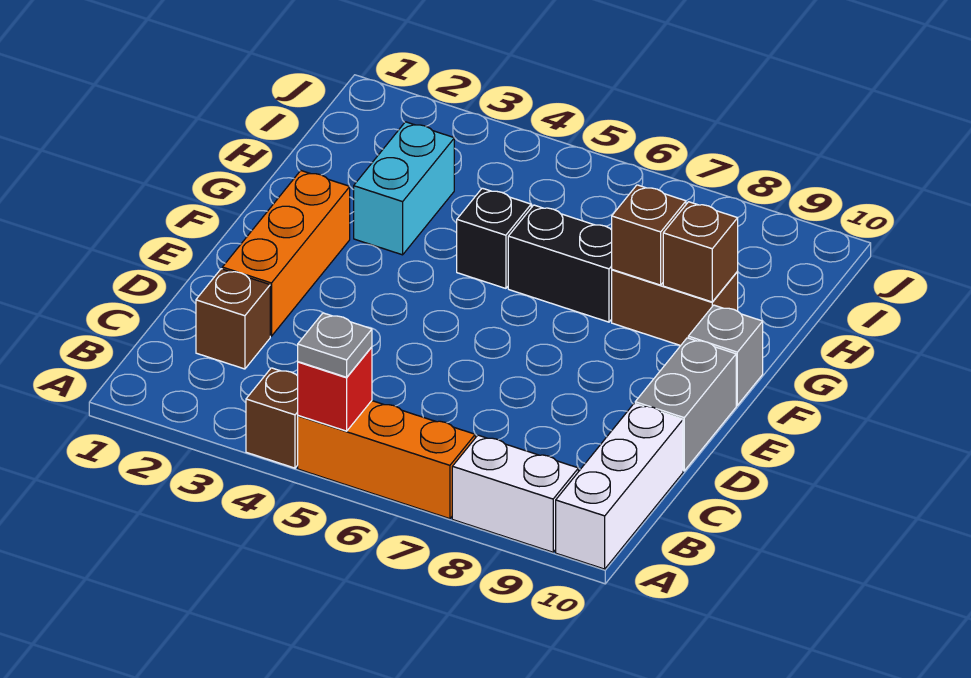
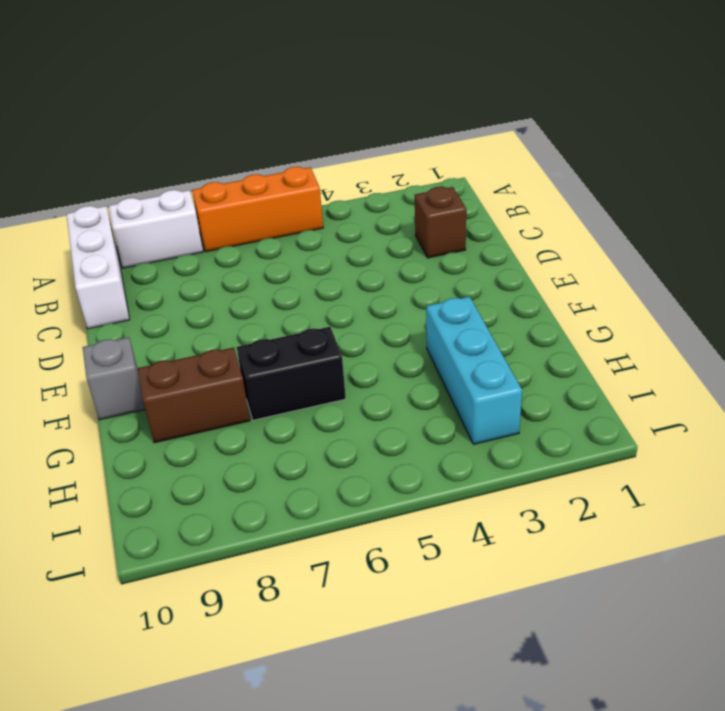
cyan brick G3:I3 level 1 -> cyan brick G3:H3 level 1
none -> brown brick A4 level 1
none -> orange brick D2:F2 level 1
none -> grey brick D10:E10 level 1

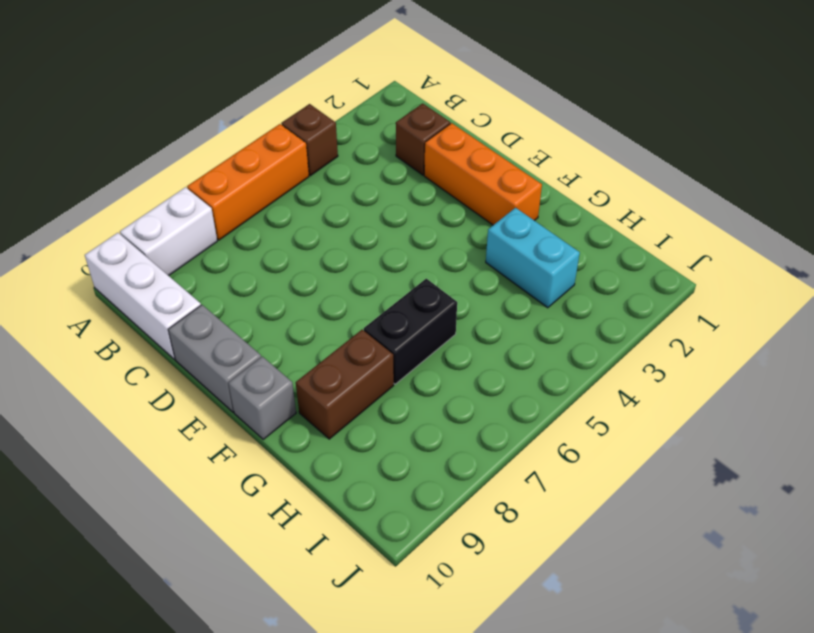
none -> black brick G5 level 1
none -> red brick A5 level 2
none -> brown brick G8 level 2

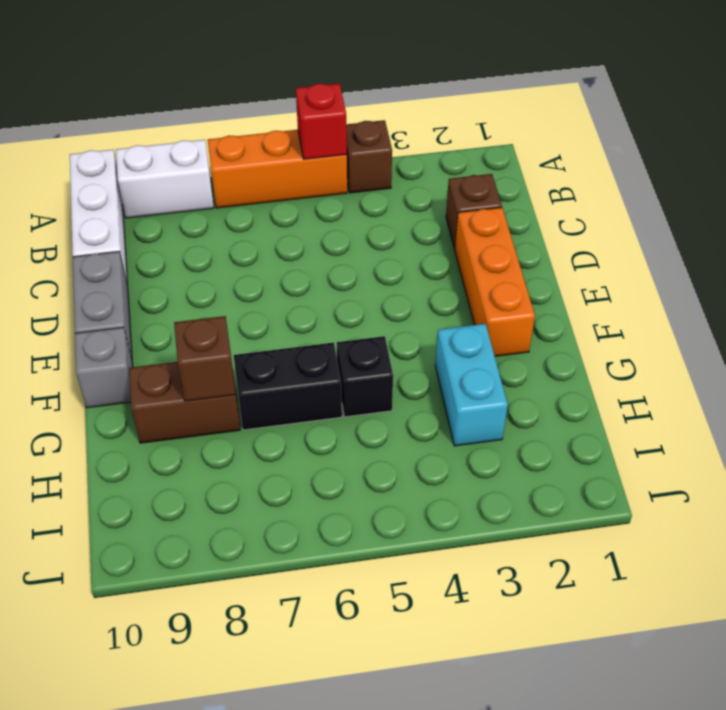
none -> brown brick G9 level 2
none -> grey plate A5 level 3

